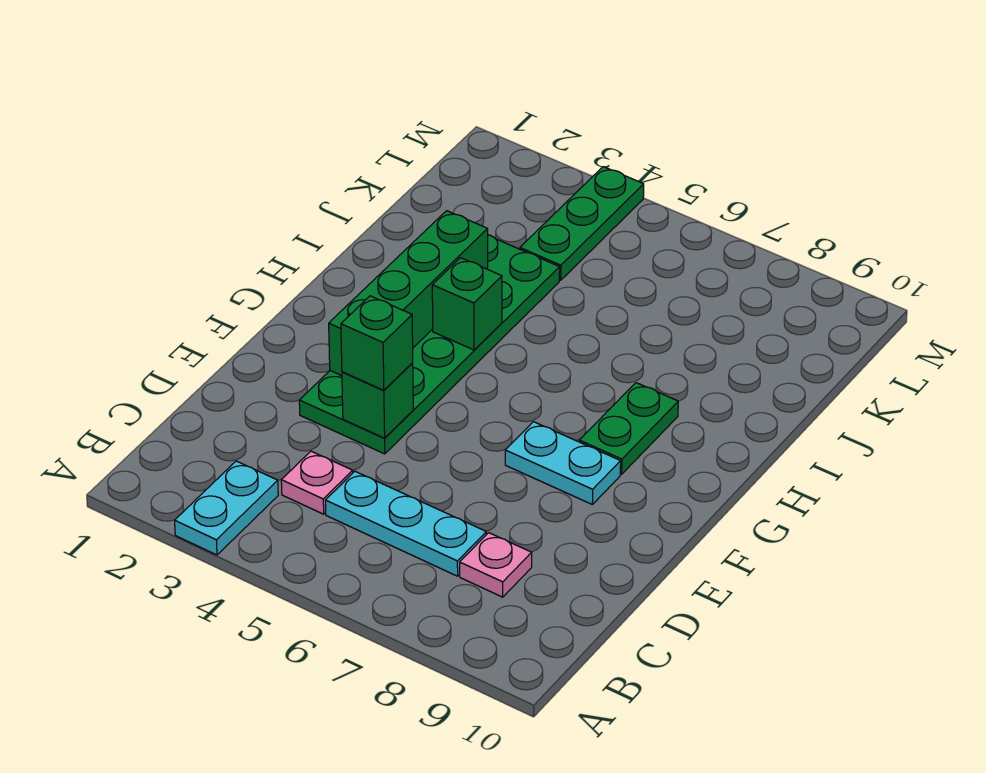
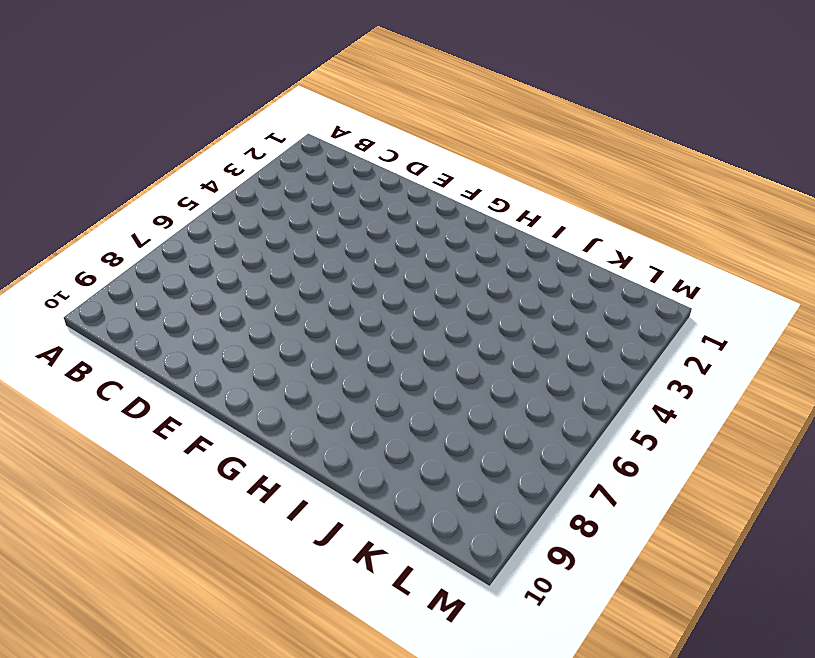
none -> cyan plate A3:B3 level 1
none -> pink plate C4 level 1
none -> cyan plate C5:C7 level 1

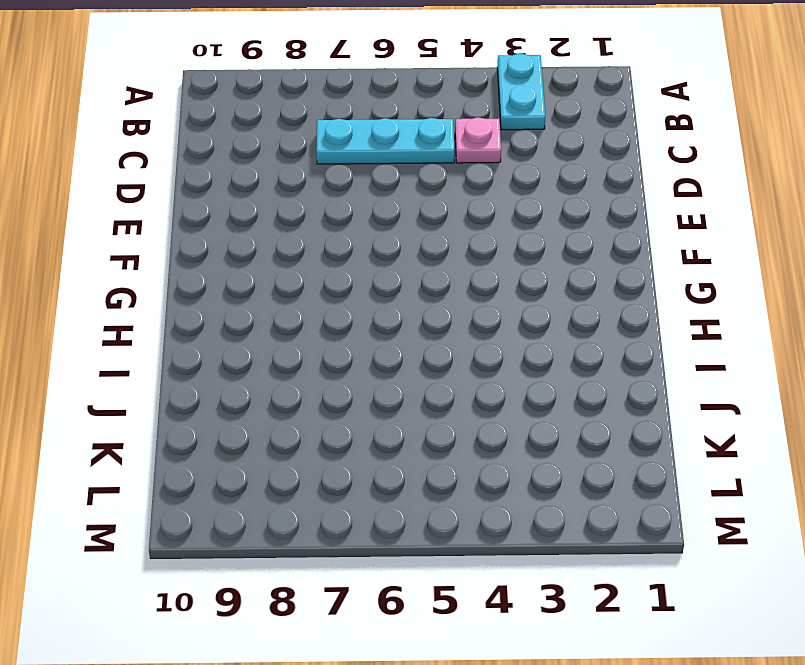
none -> pink plate C8 level 1
none -> green plate E3:J4 level 1
none -> cyan plate F7:F8 level 1

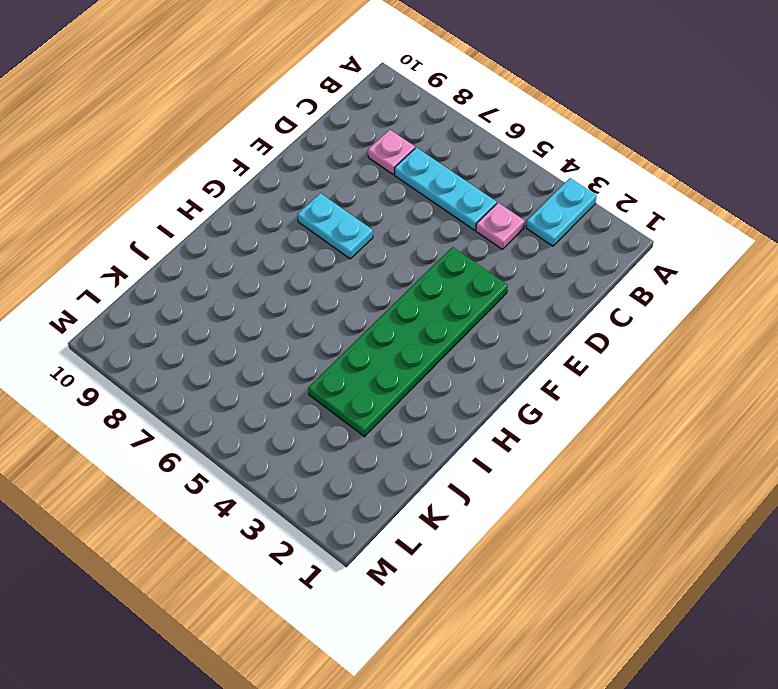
none -> green plate G8:H8 level 1
none -> green plate K4:M4 level 1
none -> green brick E4 level 2

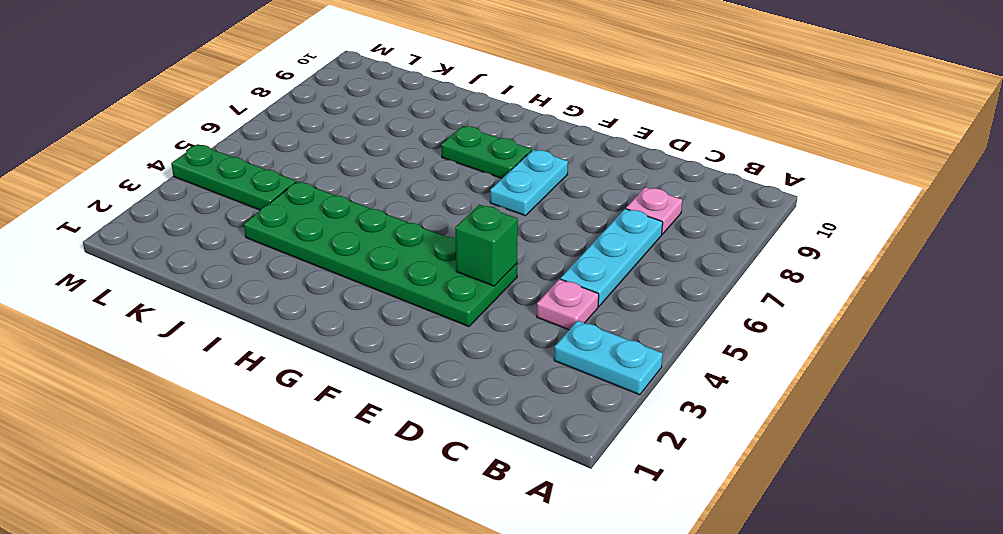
none -> green brick F3:I3 level 2
none -> green brick H4 level 2
none -> green brick E4 level 3

